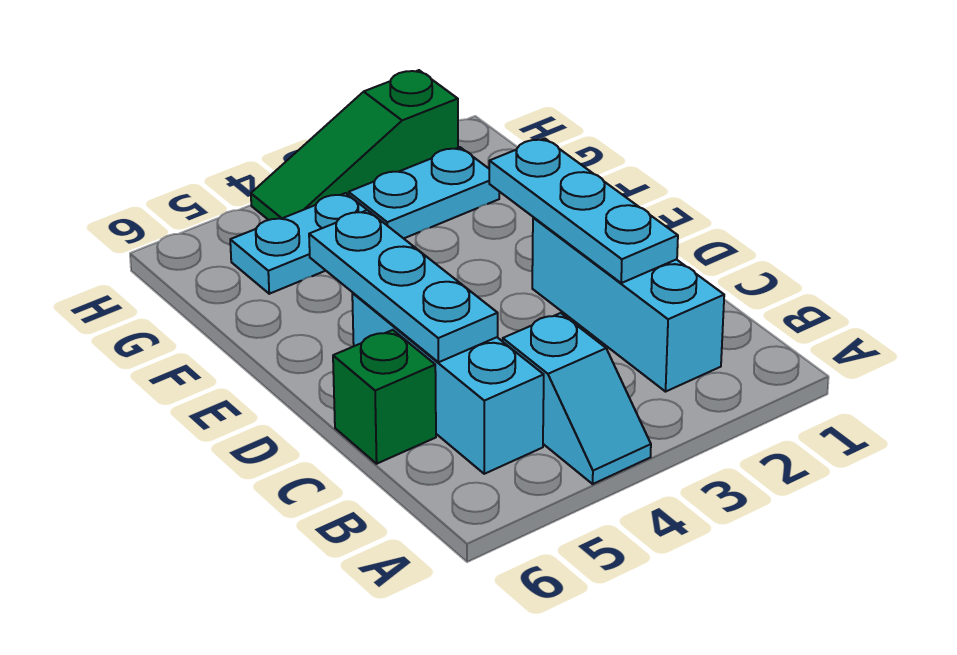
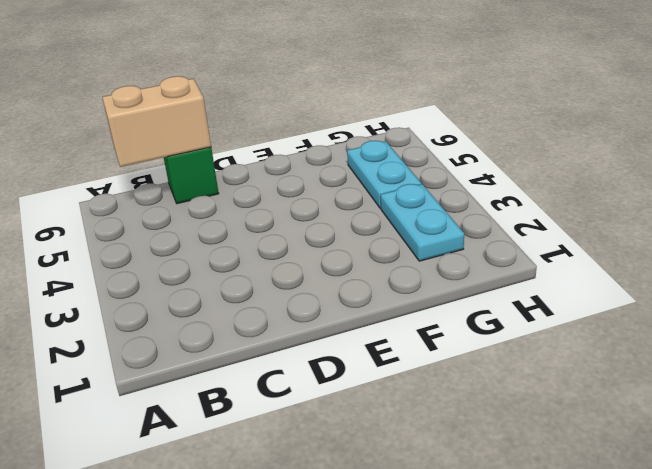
tan brick B6:C6 level 2 -> none
none -> cyan slope A4:B4 level 1 top B
none -> cyan brick B2:D2 level 1

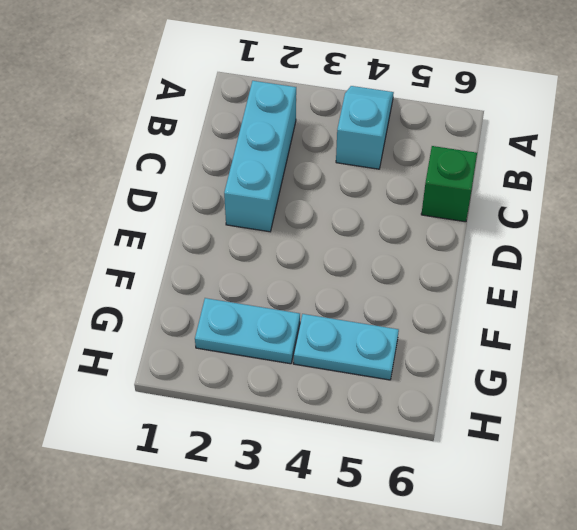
none -> cyan brick B5:D5 level 1
none -> green slope H2:H4 level 1 top 2

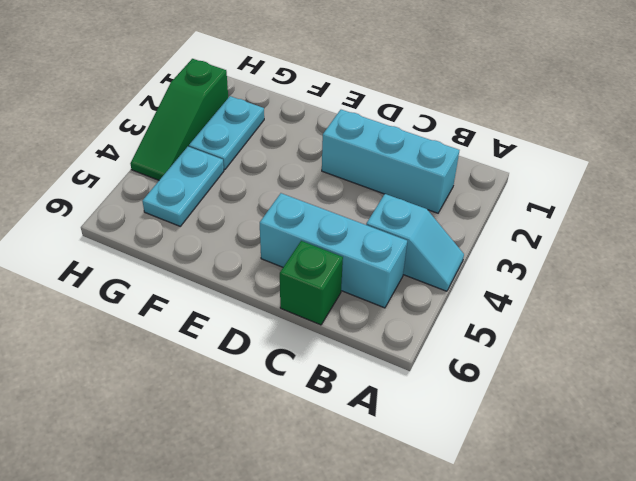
none -> cyan plate C2:E2 level 2
none -> cyan plate C5:E5 level 2

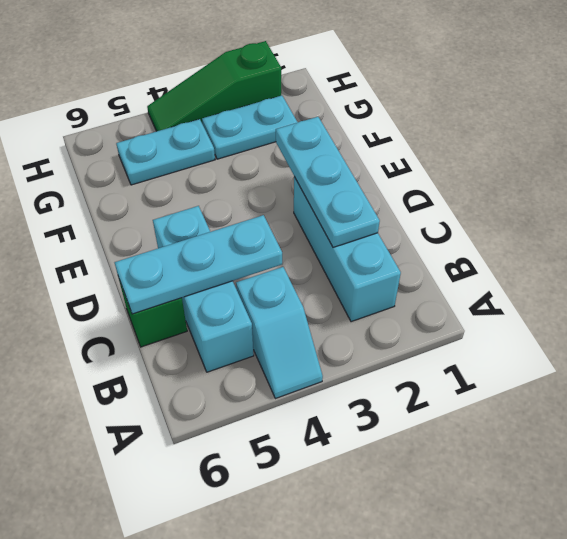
cyan plate C4:C6 level 2 -> cyan plate C5:E5 level 2

